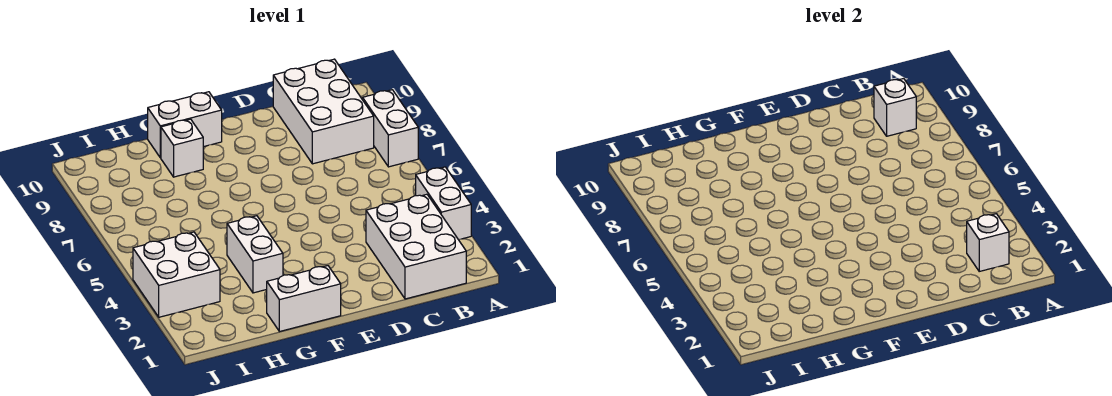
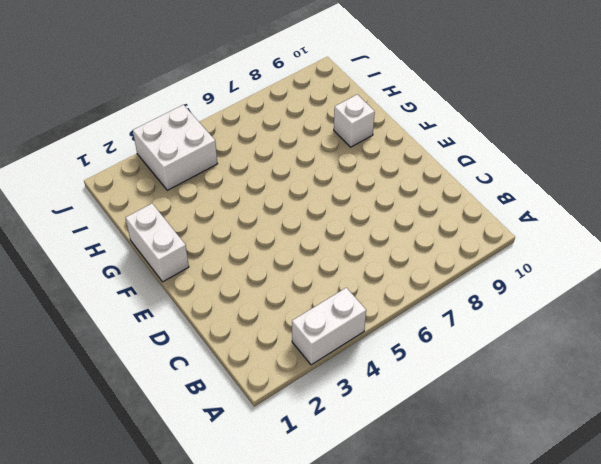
none -> white brick A7:A8 level 1
none -> white brick B1:C3 level 1

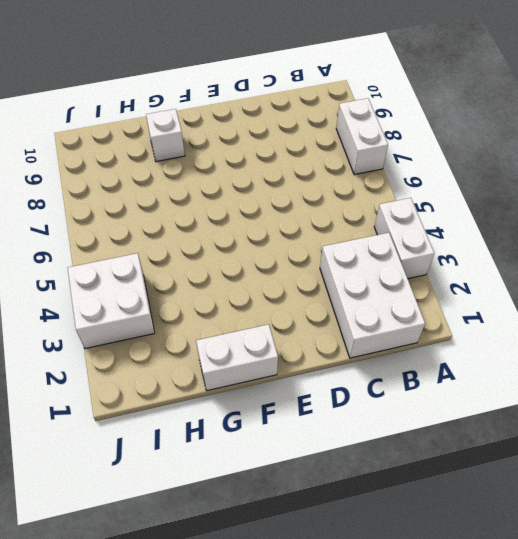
none -> white brick B8:C10 level 1
none -> white brick F10:G10 level 1

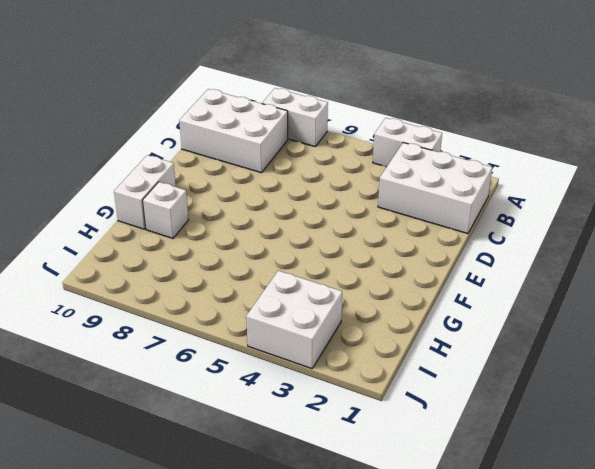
none -> white brick F1:G1 level 1
none -> white brick G3:G4 level 1

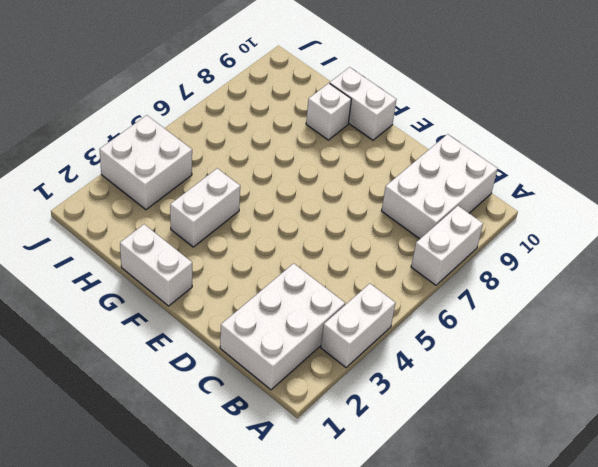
none -> white brick B2 level 2
none -> white brick B9 level 2

